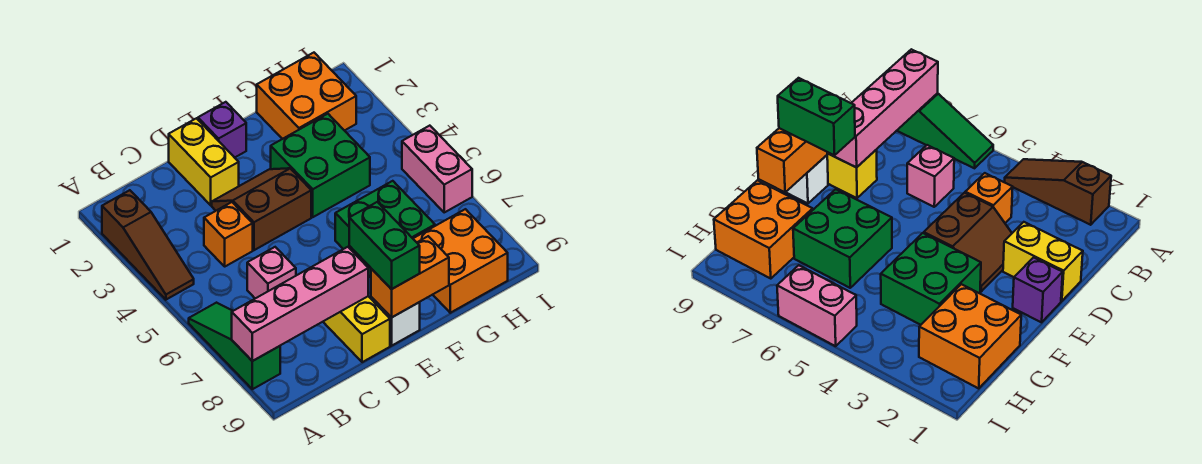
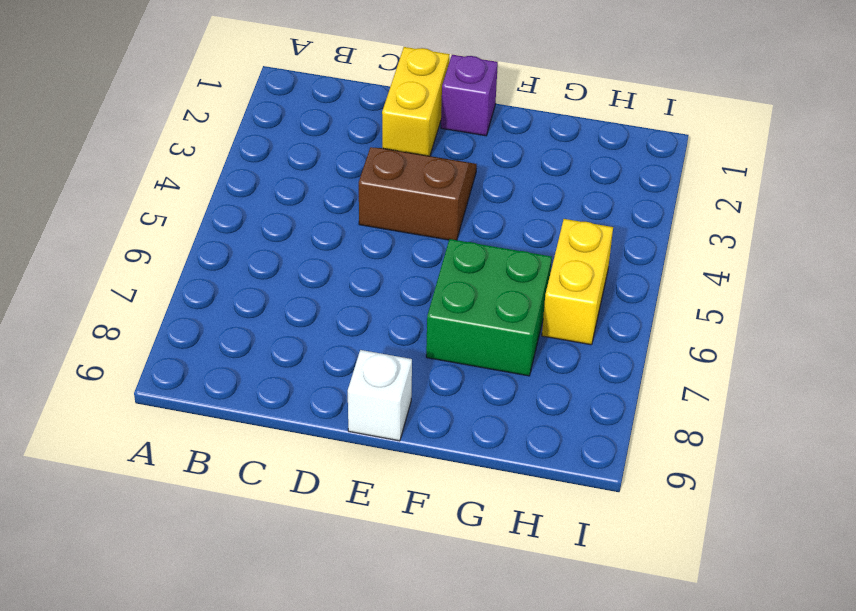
yellow brick H5:H6 level 1 -> yellow brick D8:D9 level 1
none -> brown slope A2:A4 level 1 top 2
none -> green slope A6:A8 level 1 top 8
none -> orange brick C4 level 1

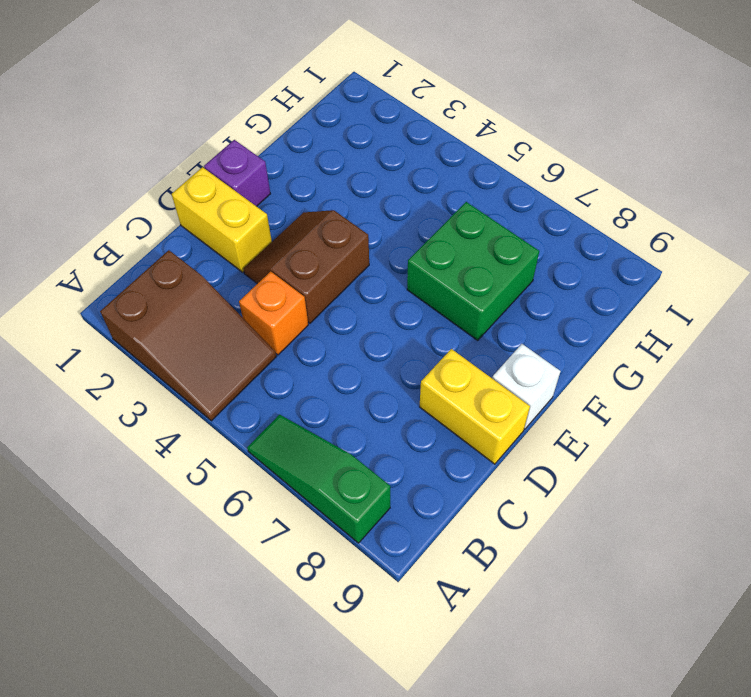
brown slope A2:B4 level 1 top 2 -> brown slope A2:A4 level 1 top 2
none -> pink brick C6 level 1
none -> green brick F3:G4 level 1
none -> orange brick G1:H2 level 1

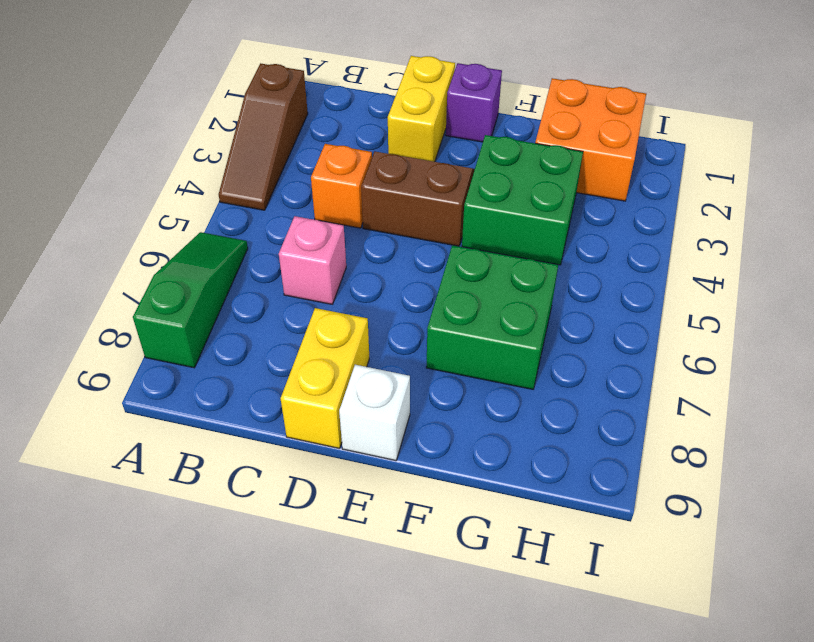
none -> orange brick G8:H9 level 1
none -> pink brick I5:I6 level 1
none -> pink brick A8:D8 level 2

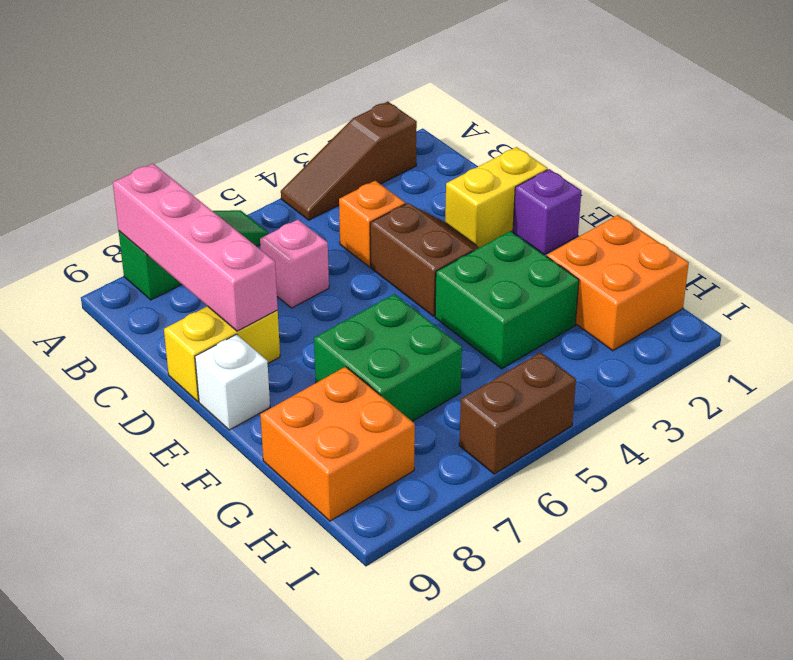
brown brick I5:I6 level 1 -> pink brick I5:I6 level 1
none -> orange brick E9:F9 level 2
none -> green brick E8:E9 level 3

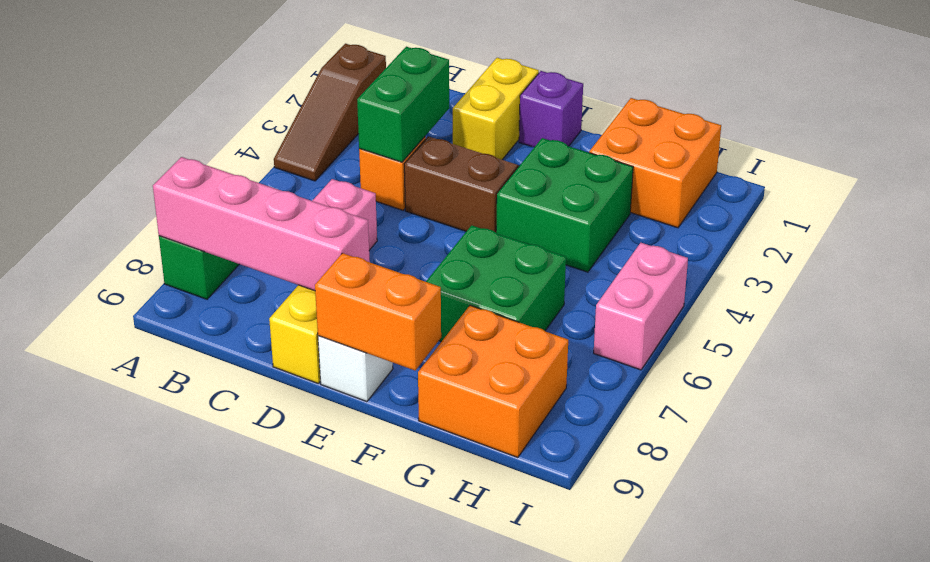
green brick C3:C4 level 2 -> green brick E8:E9 level 3

